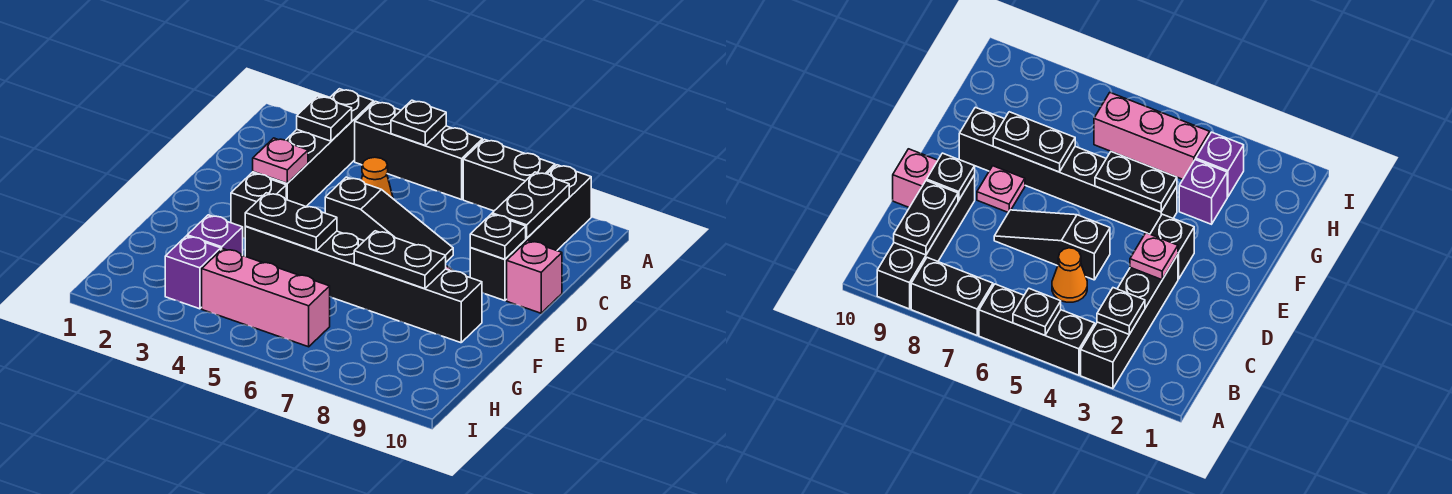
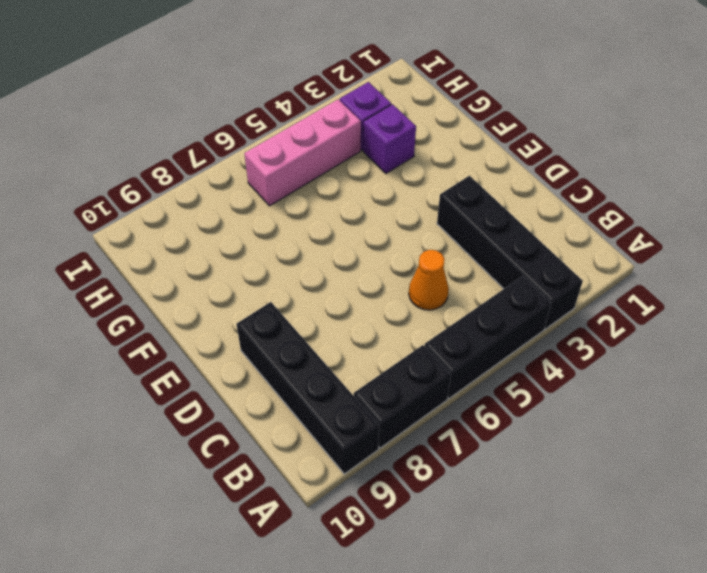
none -> black slope D5:D7 level 1 top 5
none -> pink brick D10 level 1
none -> black brick E3 level 1

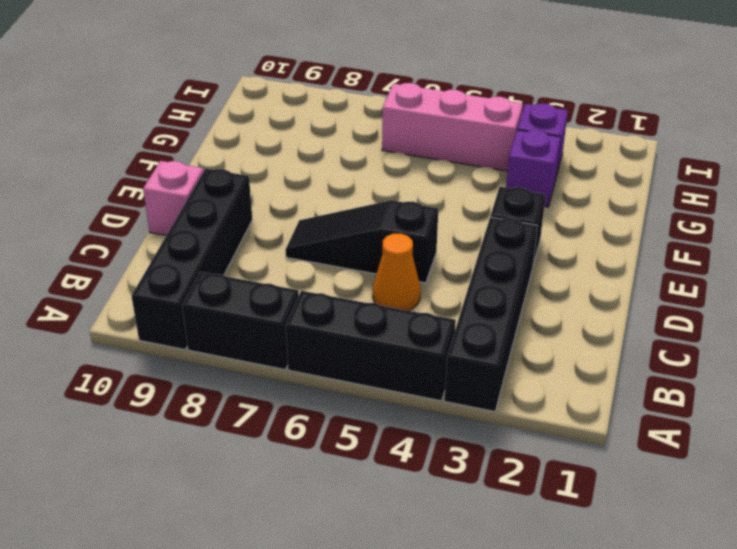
none -> pink plate E8 level 1
none -> black brick F4:F9 level 1
none -> black plate A5 level 2

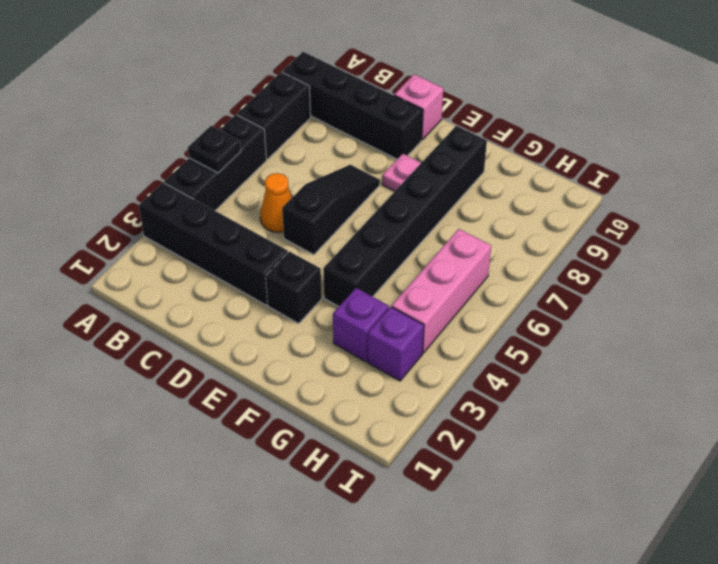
none -> black plate B3 level 2
none -> black plate B9:C9 level 2
none -> pink plate D3 level 2

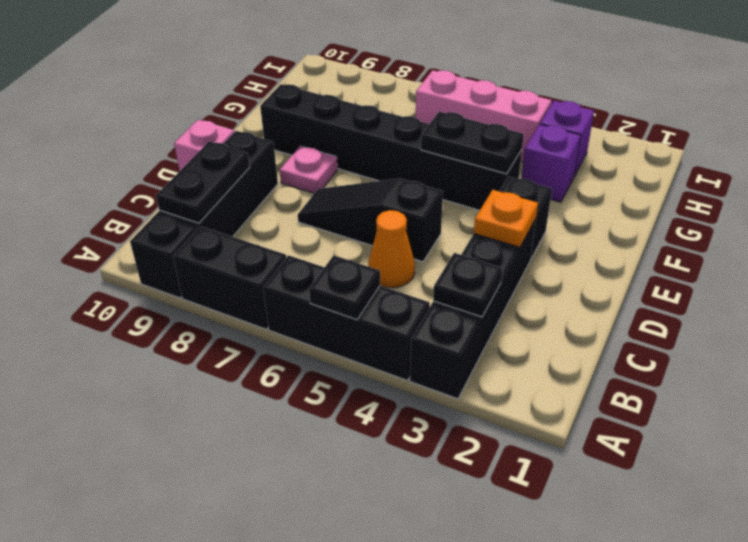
orange plate D3 level 2 -> pink plate D3 level 2
none -> black plate D9 level 2
none -> black plate F7:F8 level 2

